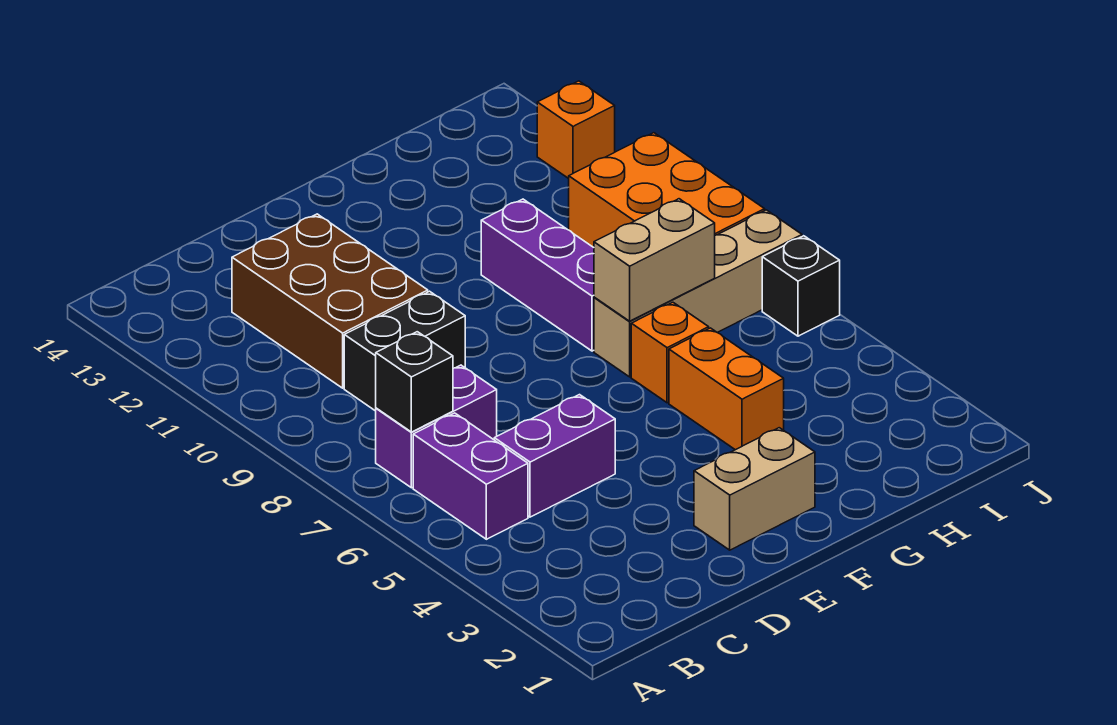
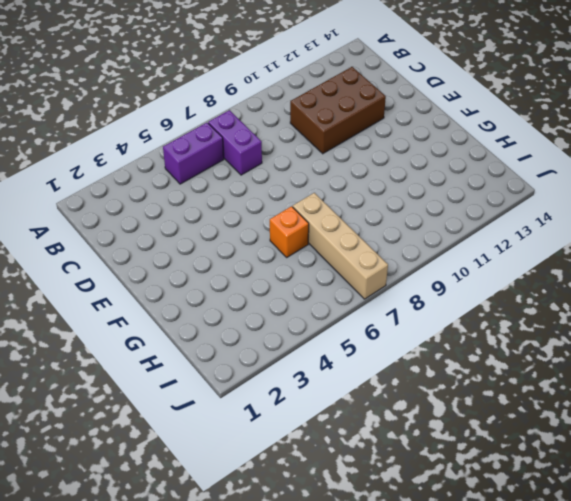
none -> purple brick C5:D5 level 1
none -> black brick C9:D9 level 1
none -> tan brick E2:F2 level 1

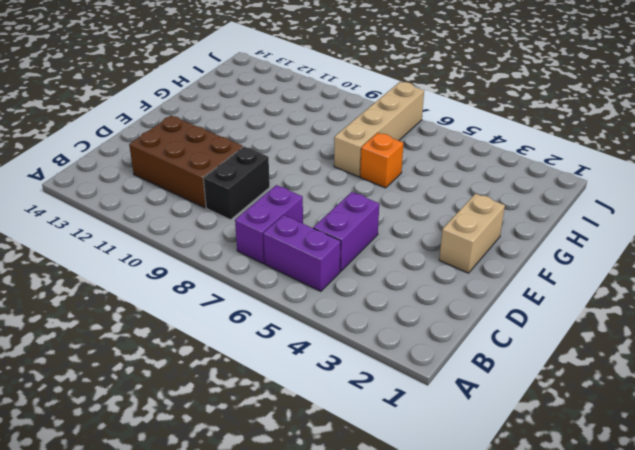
none -> orange brick G4:G5 level 1
none -> purple brick G8:G10 level 1
none -> orange brick I8:J10 level 1

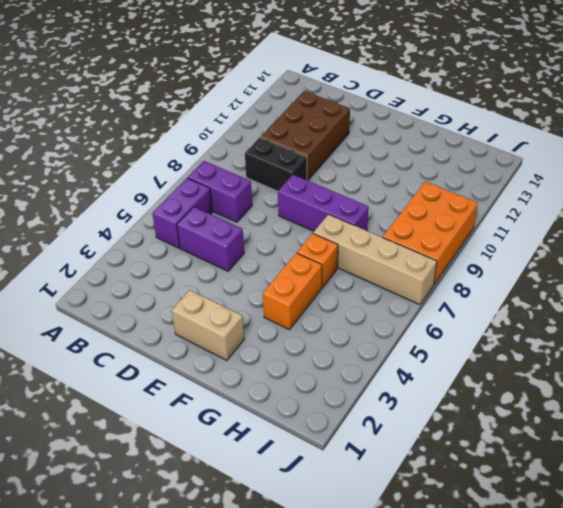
purple brick E8:G8 level 1 -> purple brick G8:G10 level 1
none -> black brick J6 level 1
none -> orange brick J12 level 1
none -> black brick B7 level 2

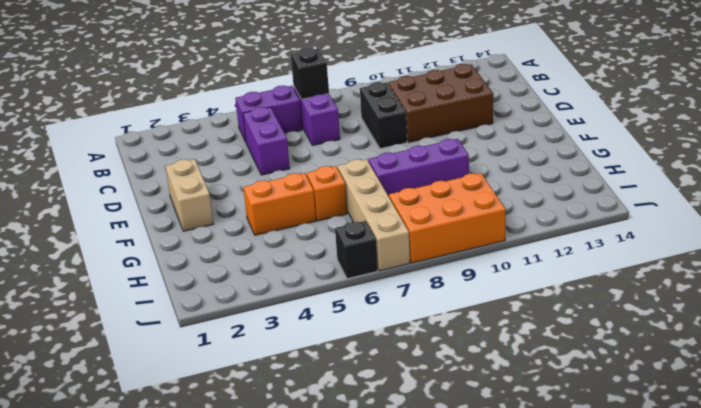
none -> orange brick J12 level 1
none -> tan brick G7:H7 level 2

